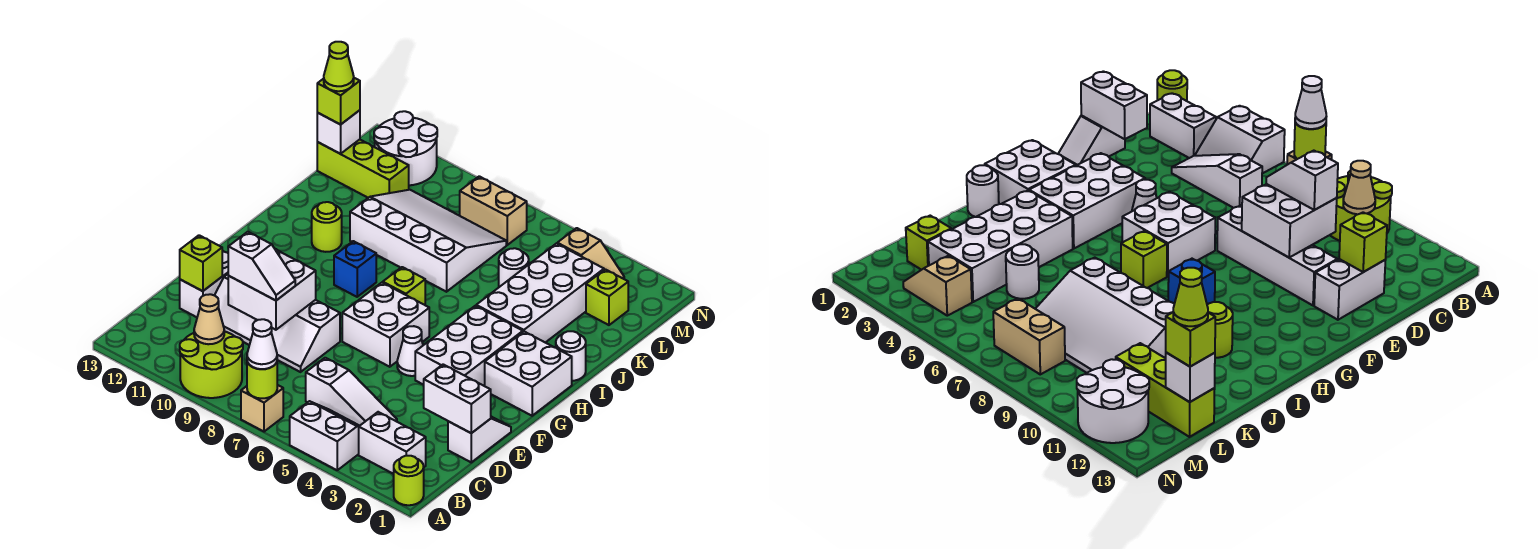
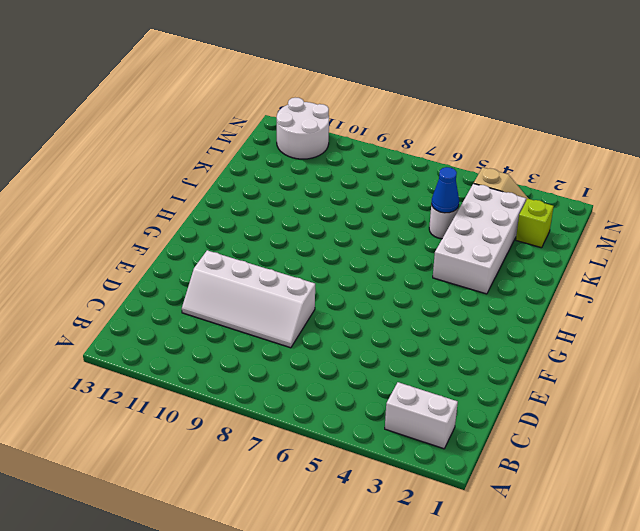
blue cone K5 level 2 -> none
none -> lime round brick A1 level 1
none -> white slope A4:B5 level 1 top A
none -> tan brick A7 level 1
none -> lime round brick A9:B10 level 1

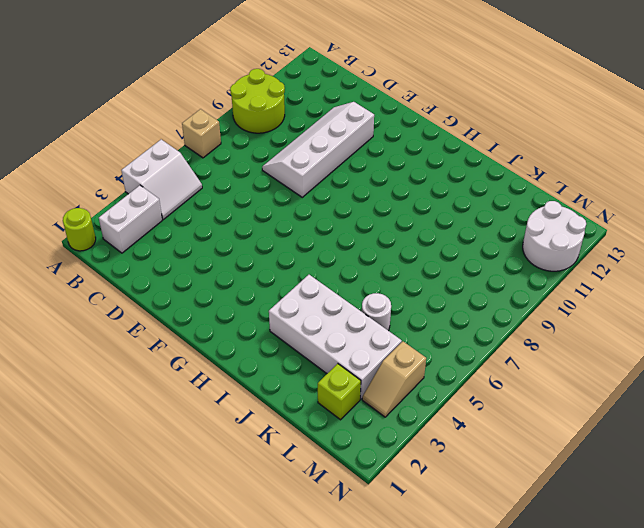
none -> white slope C4:C6 level 1 top 6
none -> white slope D1:E1 level 1 top D
none -> white brick D12:E12 level 1
none -> white brick F3:H4 level 1

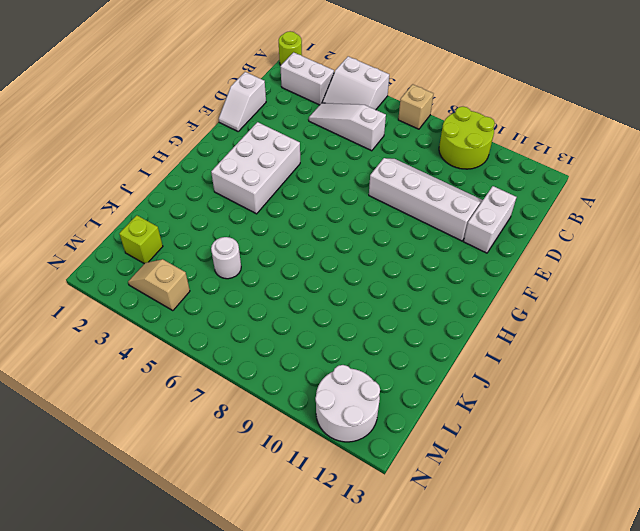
none -> white cone F5 level 1
none -> white brick F6:G7 level 1
none -> white brick G1:H2 level 1
none -> lime brick H7 level 1

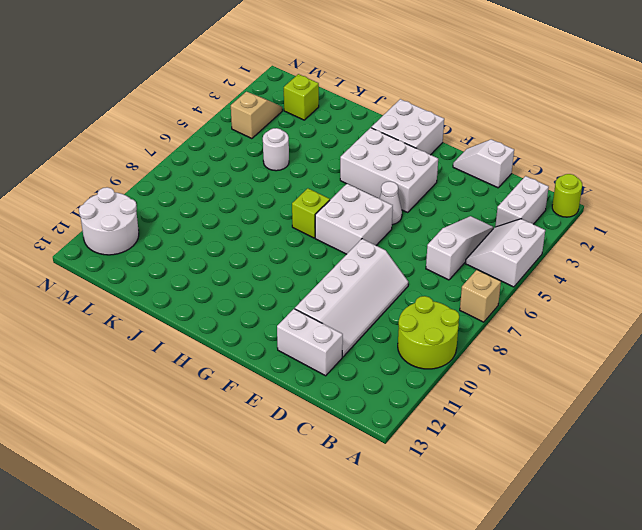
none -> blue brick H9 level 1
none -> white round brick I1 level 1
none -> white brick I3:L4 level 1
none -> lime round brick I11 level 1

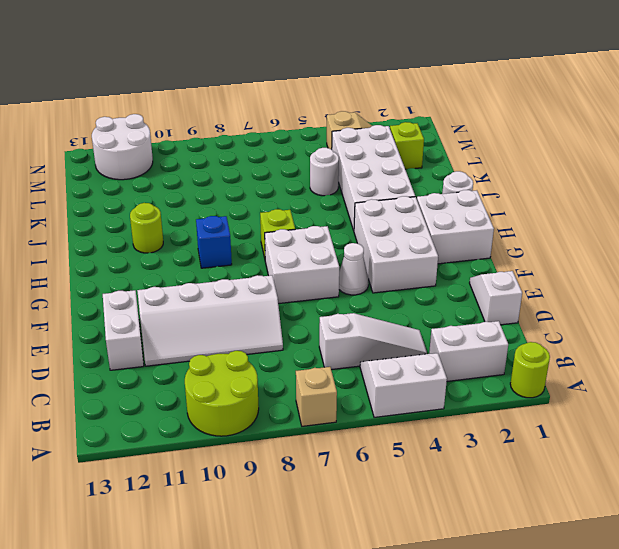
none -> white slope J7:L10 level 1 top J
none -> lime brick L11:L13 level 1
none -> tan brick M7:M8 level 1
none -> lime round brick A7 level 2

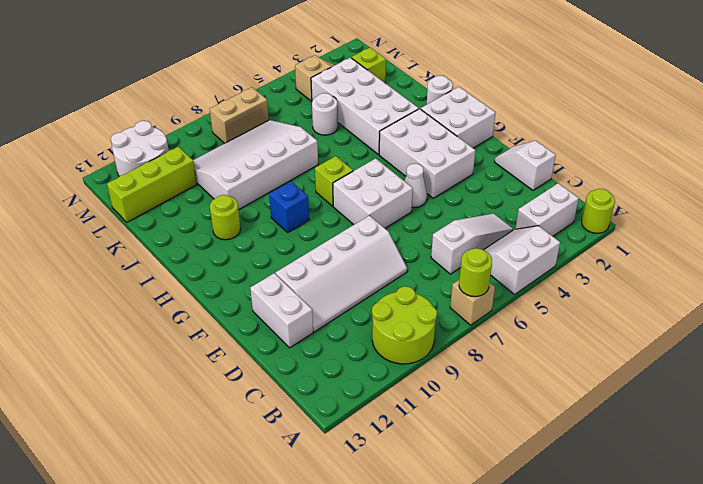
none -> tan cone B10 level 2
none -> white brick D1:D2 level 2
none -> white brick D9:E10 level 2
none -> lime brick D12 level 2

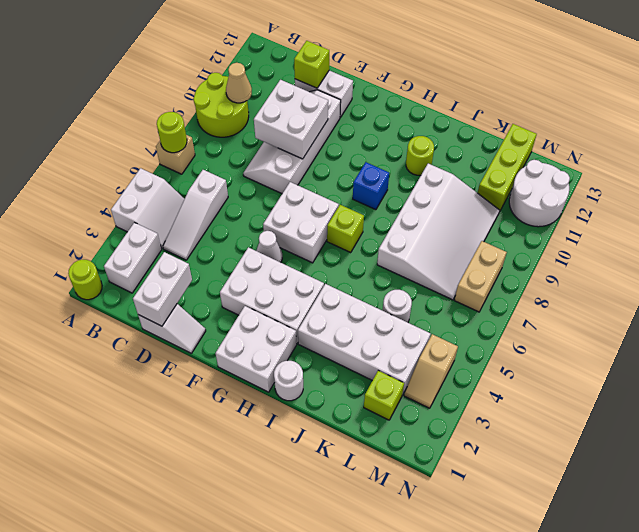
none -> white brick L13 level 2
none -> white cone A7 level 3
none -> white slope D9:D10 level 3 top 10
none -> lime brick L13 level 3

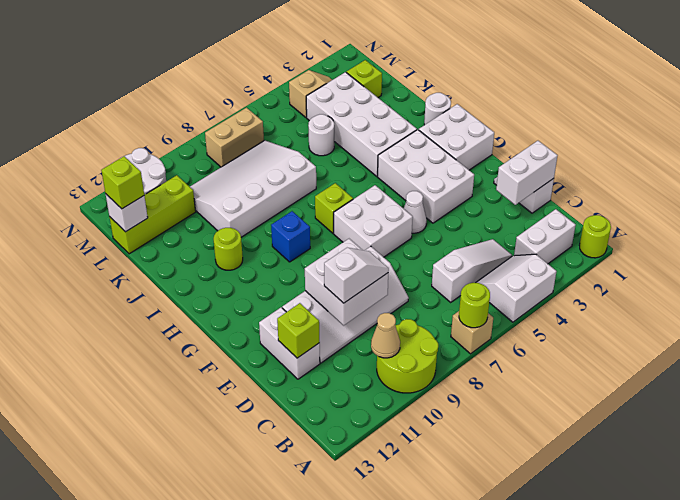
none -> white cone A7 level 3
none -> lime cone L13 level 4

